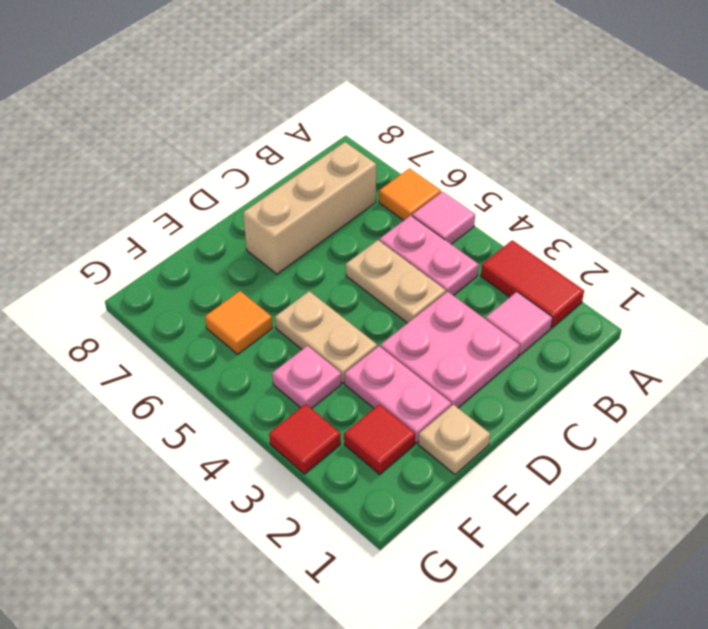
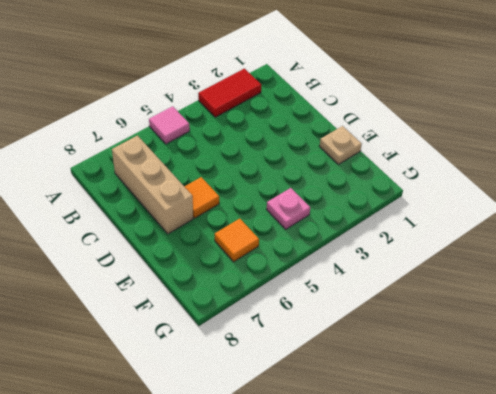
orange tile D6 level 1 -> orange tile A6 level 1
none -> pink tile B2 level 1
none -> pink plate B4:B5 level 1
none -> pink plate C2:D3 level 1

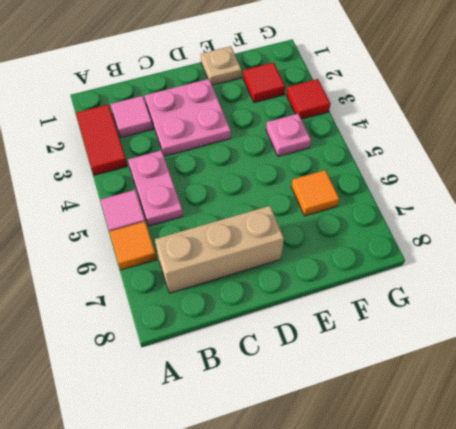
none -> tan plate C4:C5 level 1
none -> pink plate E2:E3 level 1
none -> tan plate E4:E5 level 1

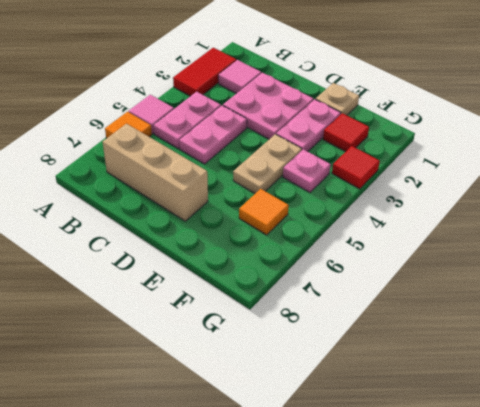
pink plate C4:C5 level 1 -> tan plate C4:C5 level 1

